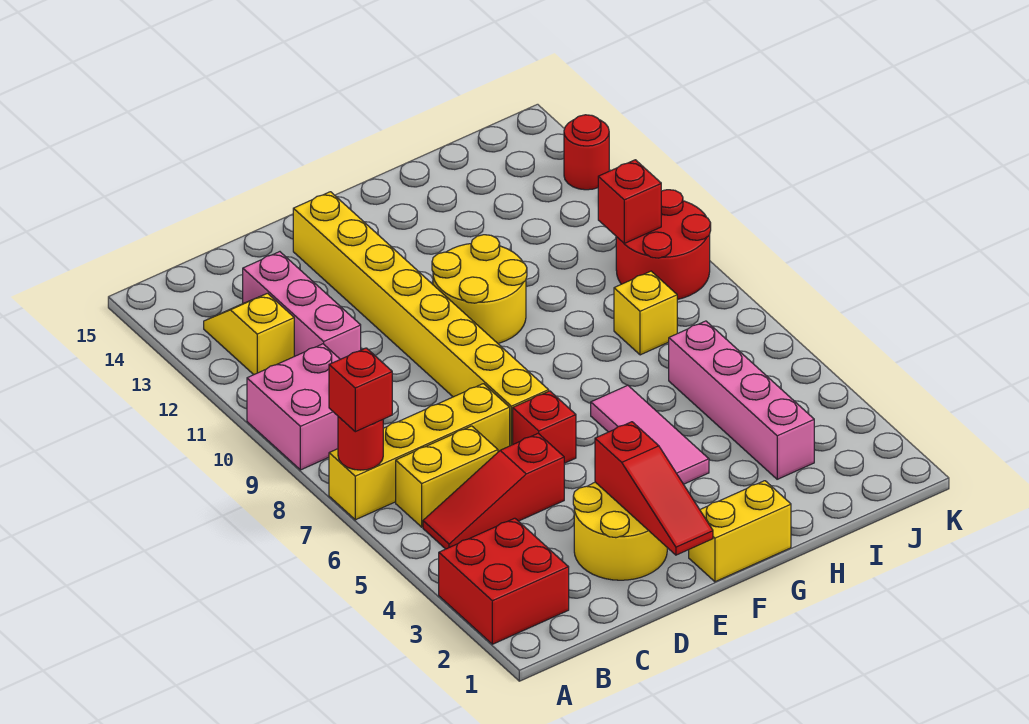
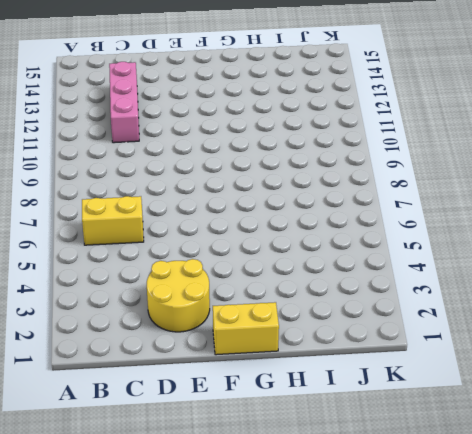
none -> red brick A2:B3 level 1
none -> yellow brick A7:D7 level 1
none -> pink brick A9:B10 level 1

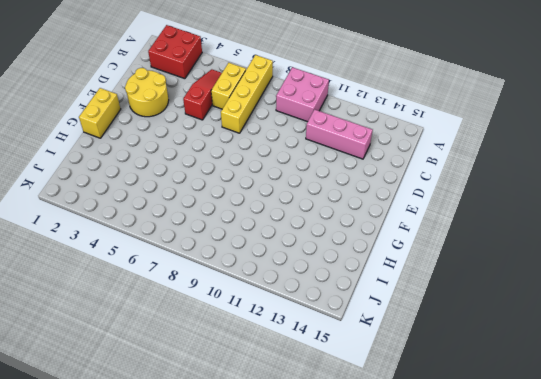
none -> yellow slope B12:B13 level 1 top 12
none -> red brick E6 level 1
none -> yellow brick E7:E14 level 1

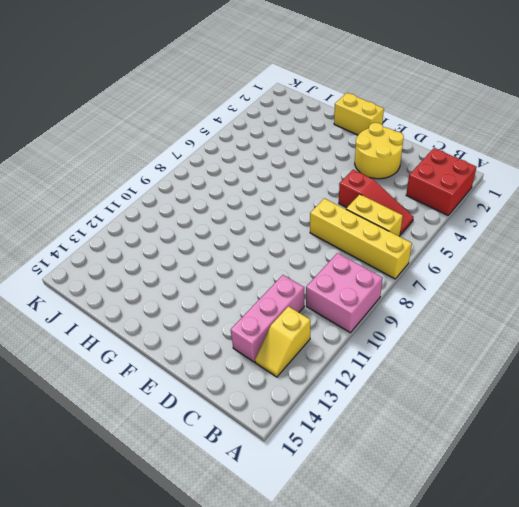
none -> red brick E6 level 1
none -> yellow brick E7:E14 level 1
none -> yellow round brick F10:G11 level 1

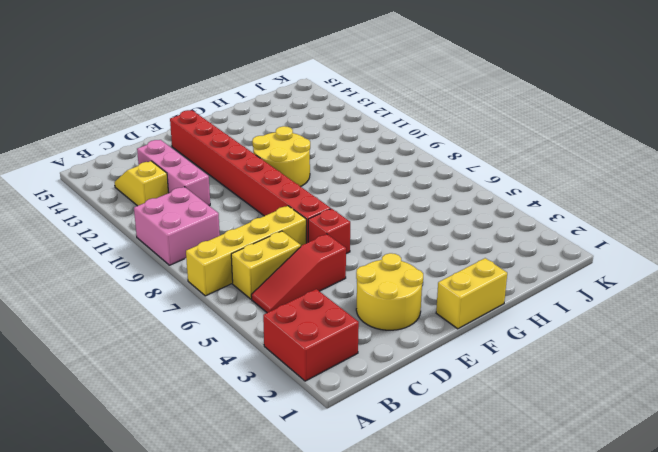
red brick E7:E14 level 1 -> yellow brick E7:E14 level 1
none -> pink tile G4:G6 level 1
none -> pink brick I3:I6 level 1
none -> yellow brick I8 level 1

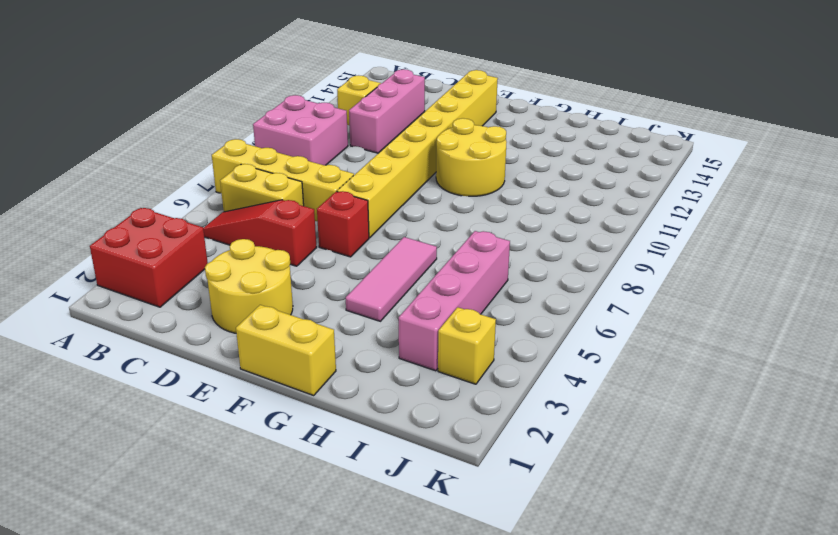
yellow brick J3 level 1 -> yellow brick I8 level 1
none -> red round brick J9:K10 level 1
none -> red round brick K13 level 1
none -> red round brick A7 level 2

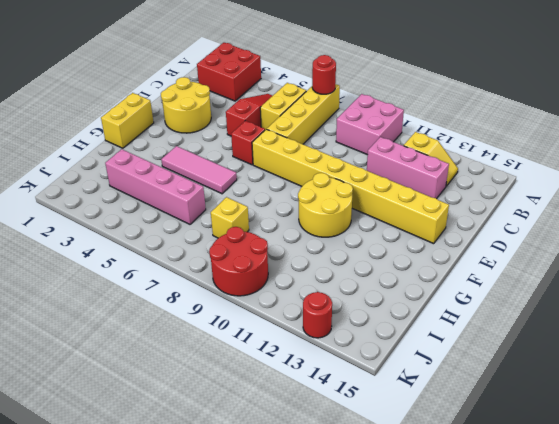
none -> red slope E1:E3 level 2 top 3
none -> red brick J10 level 2
none -> red brick A7 level 3

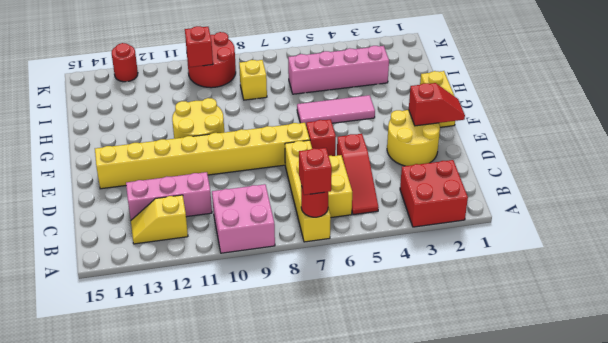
red slope E1:E2 level 2 top 2 -> red slope E1:E3 level 2 top 3

